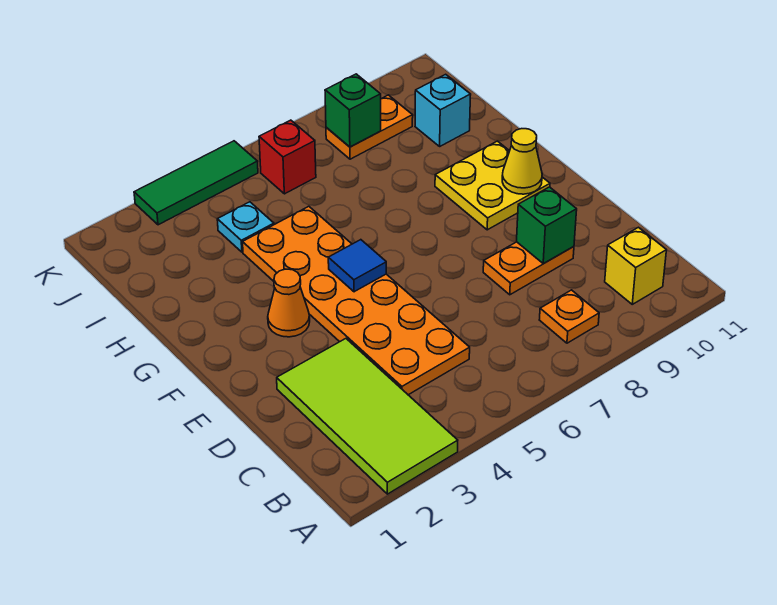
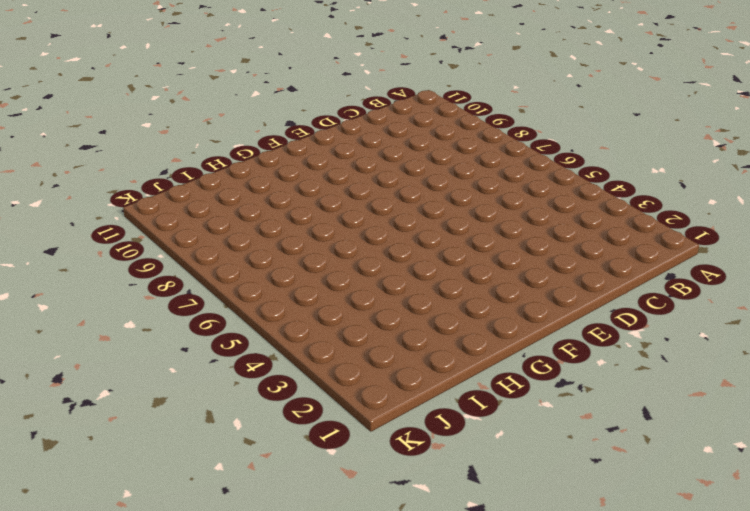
none -> lime tile A2:D3 level 1
none -> orange plate B8 level 1
none -> yellow brick B10 level 1

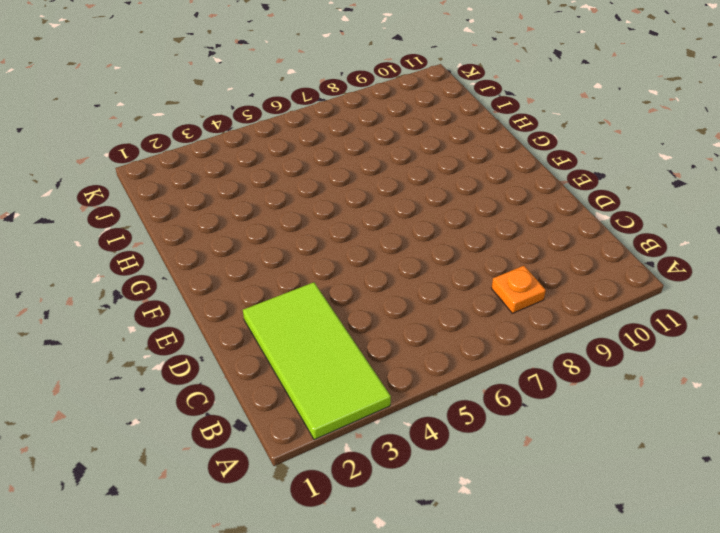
none -> yellow brick B10 level 1
none -> orange plate C4:H5 level 1
none -> orange plate D8:D9 level 1

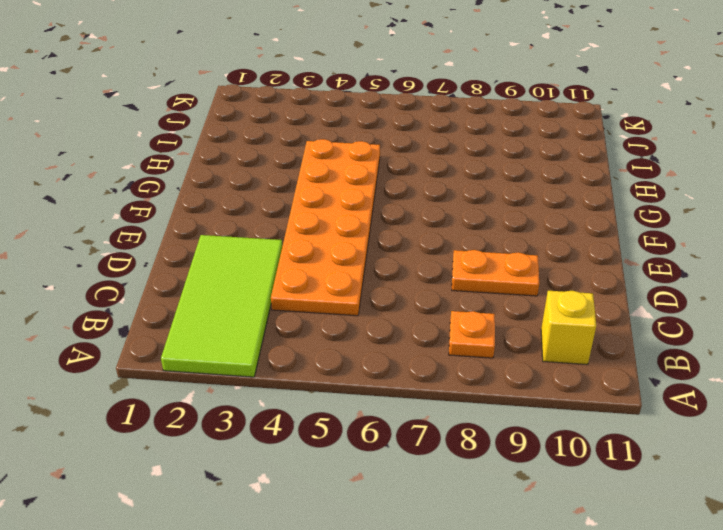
none -> orange cone F3 level 1
none -> yellow plate F9:G10 level 1
none -> cyan plate I4 level 1

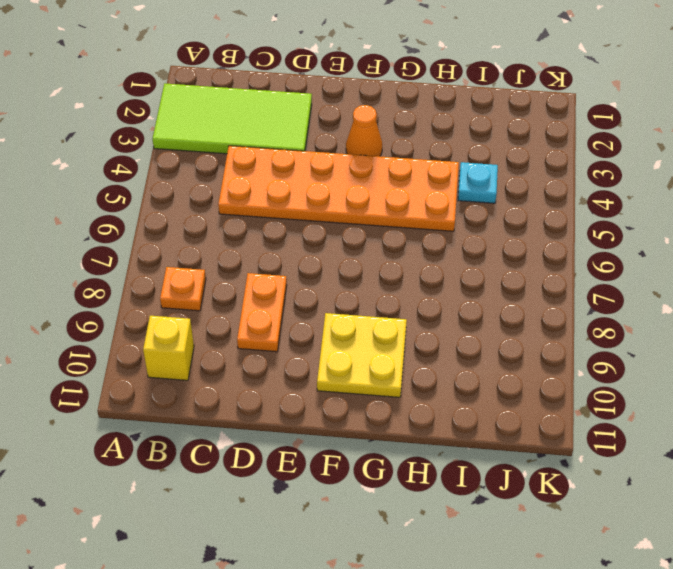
none -> cyan brick I10 level 1
none -> red brick J6 level 1
none -> orange plate J8:J9 level 1

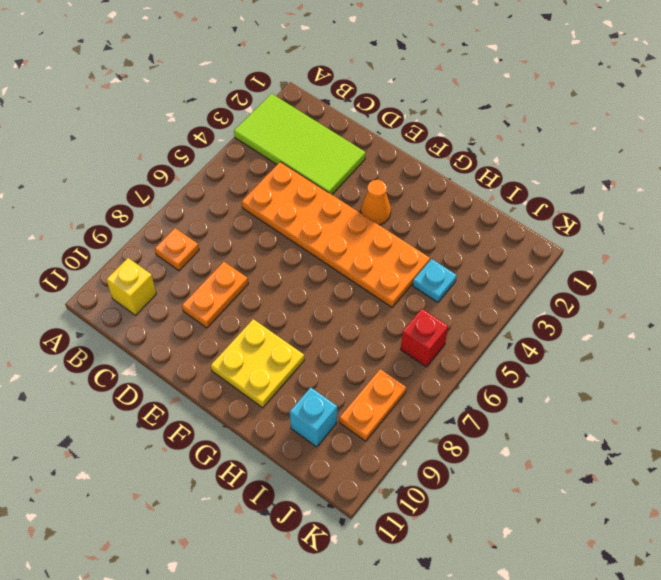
none -> green tile K3:K5 level 1
none -> green brick D9 level 2
none -> blue tile F5 level 2

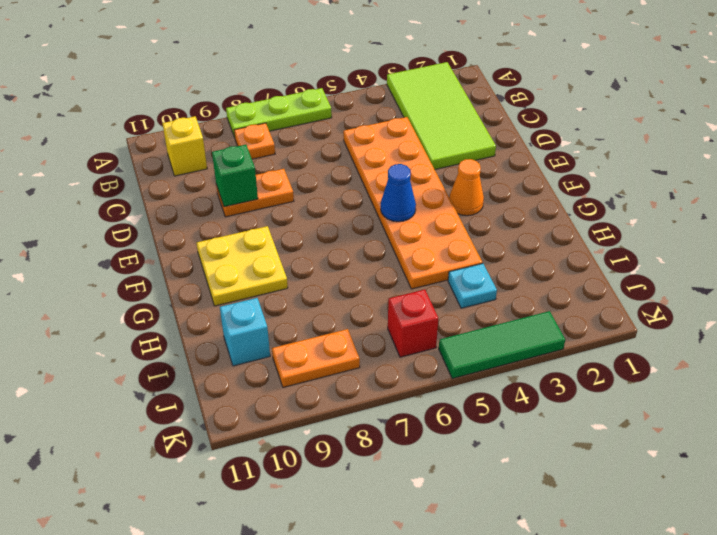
lime plate A6:A8 level 1 -> none
blue cone F5 level 2 -> blue tile F5 level 2
none -> yellow cone F10 level 2
none -> green brick J8 level 2

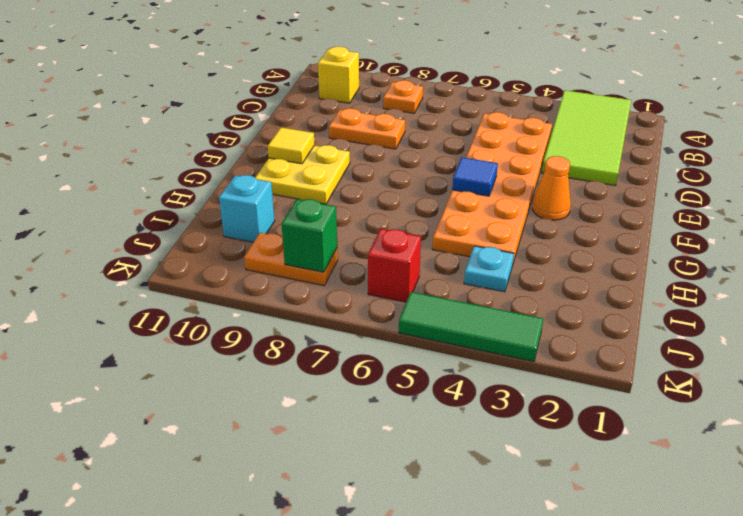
yellow tile F10 level 2 -> yellow cone F10 level 2
none -> green brick D9 level 2

